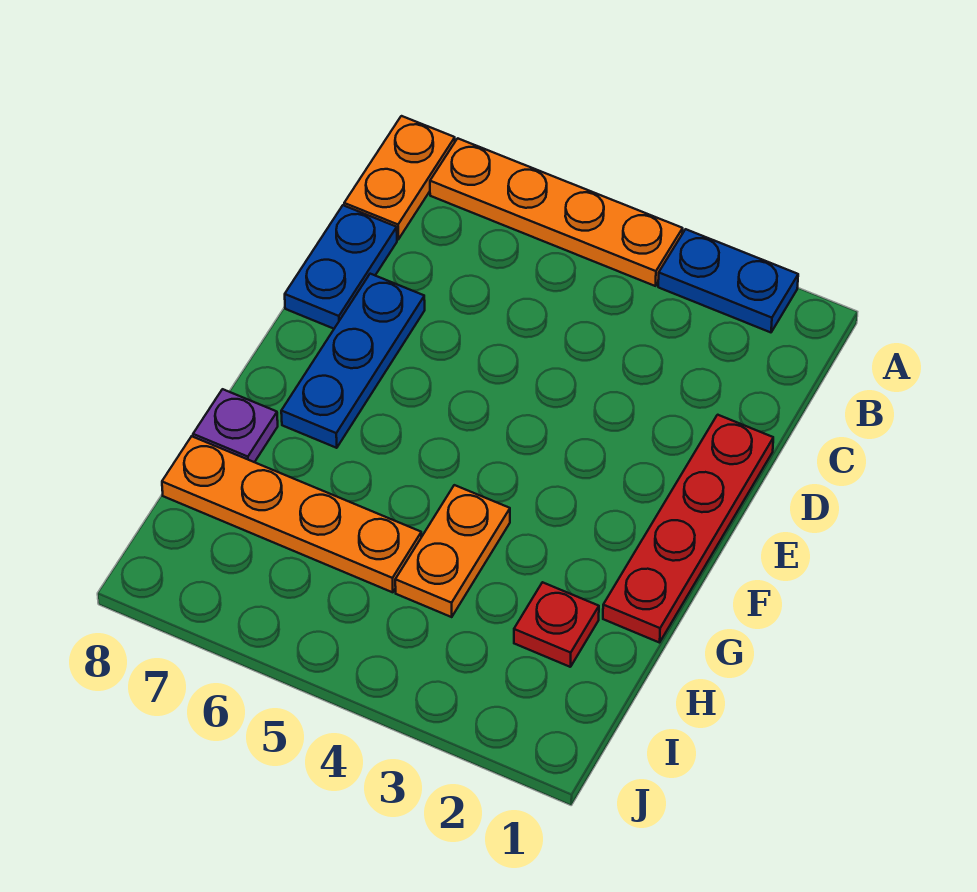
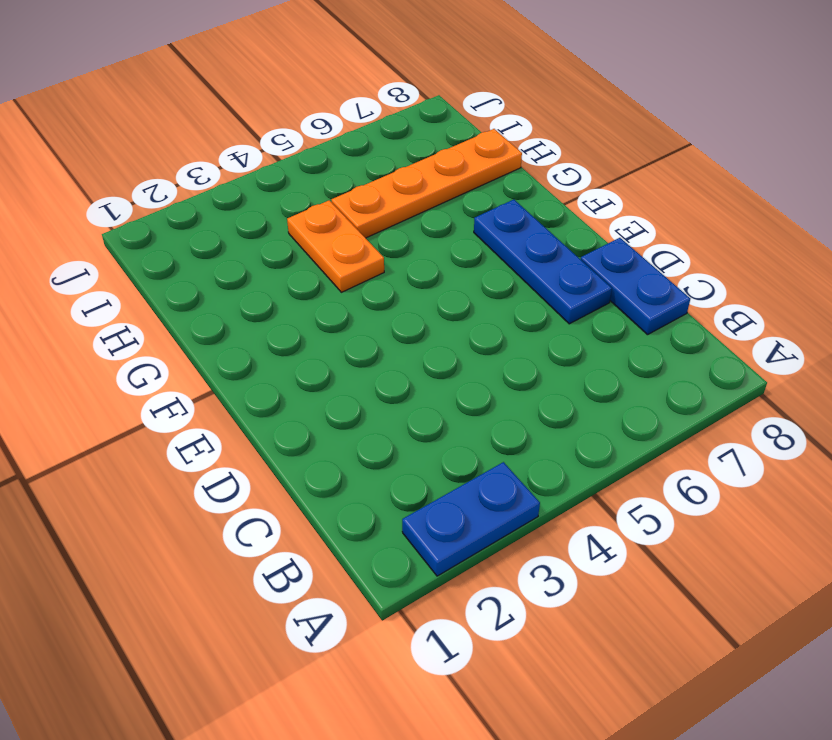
none -> orange plate A4:A7 level 1
none -> orange plate A8:B8 level 1

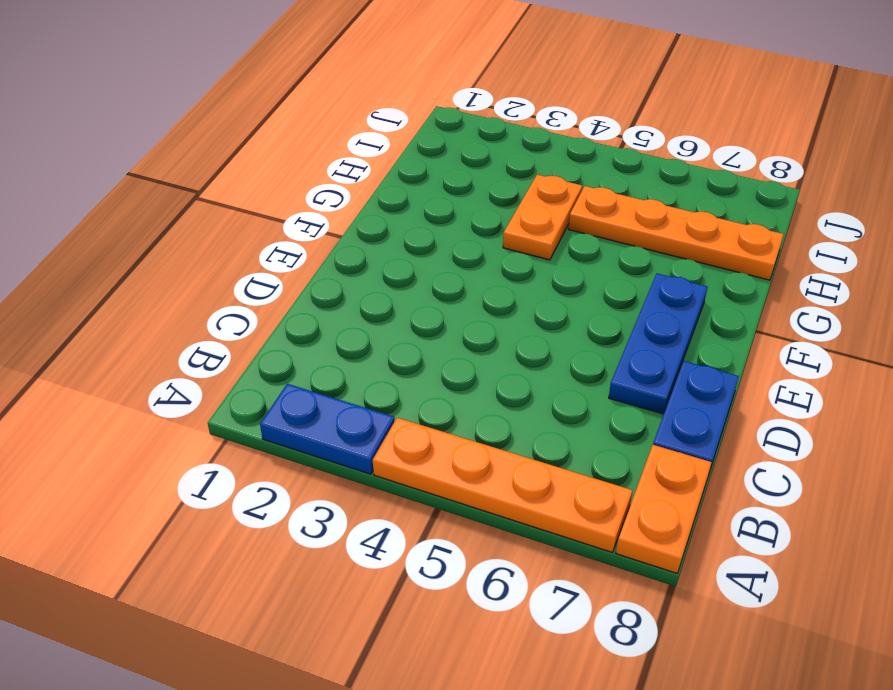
none -> red plate D1:G1 level 1
none -> purple plate G8 level 1

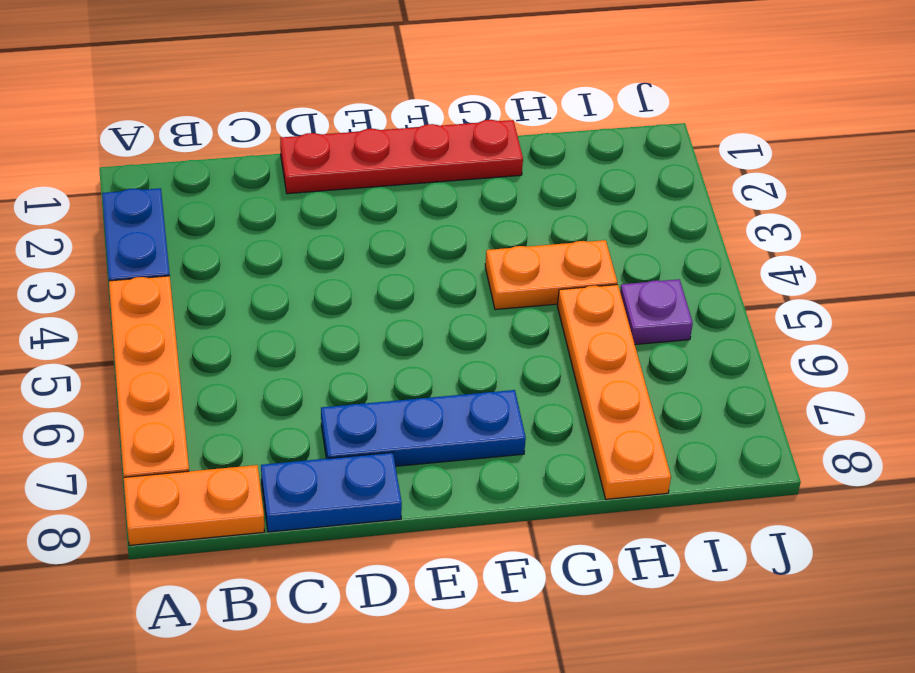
purple plate I5 level 1 -> purple plate G8 level 1
none -> red plate H2 level 1

